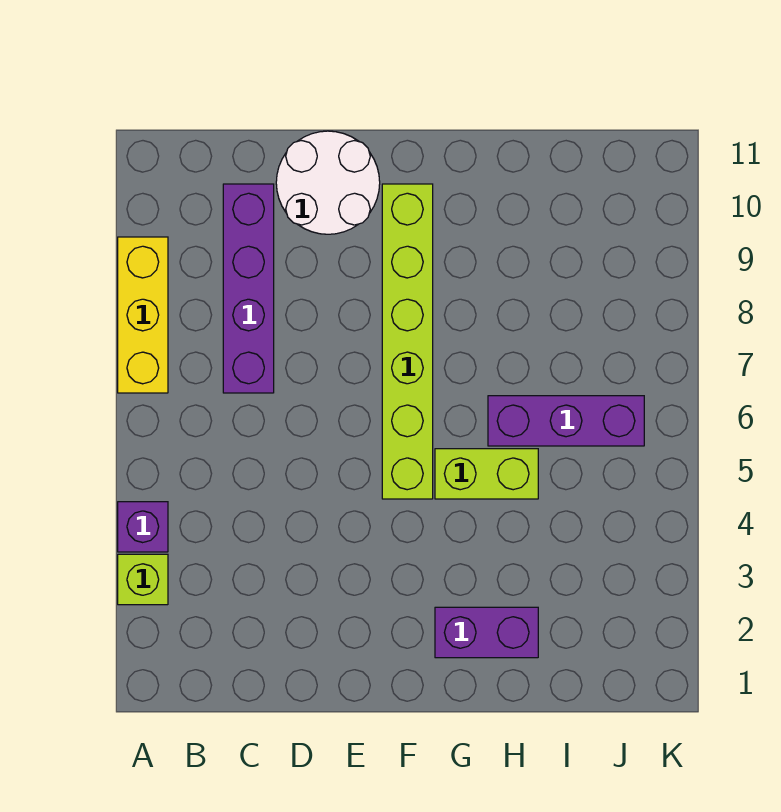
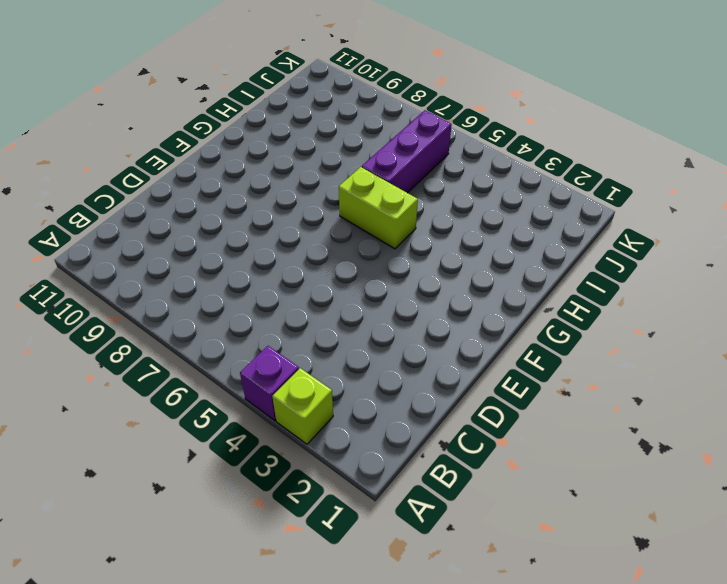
lime brick G5:G6 level 1 -> lime brick G5:H5 level 1
none -> yellow brick A7:A9 level 1
none -> purple brick C7:C10 level 1

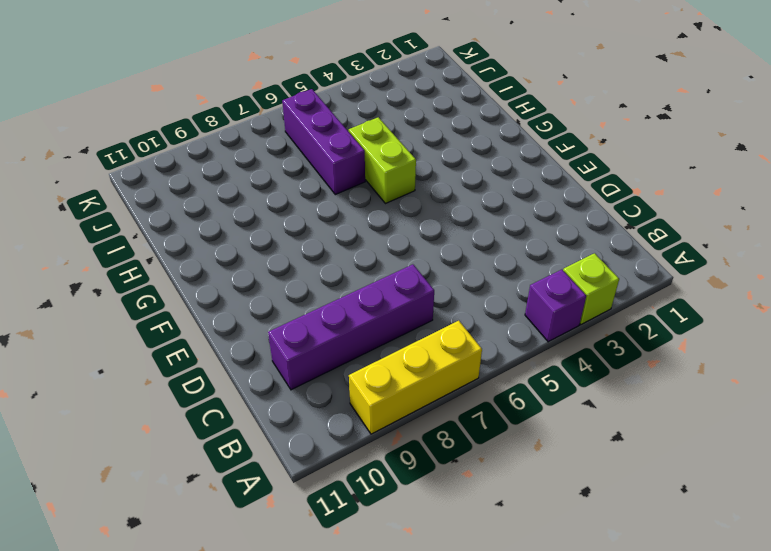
none -> white round brick D10:E11 level 1
none -> lime brick F5:F10 level 1

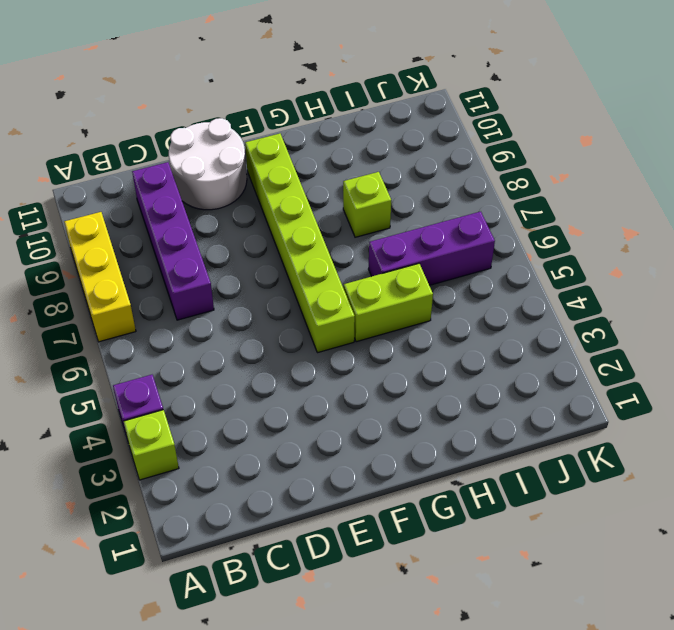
lime brick H8 level 1 -> none
none -> purple brick G2:H2 level 1

